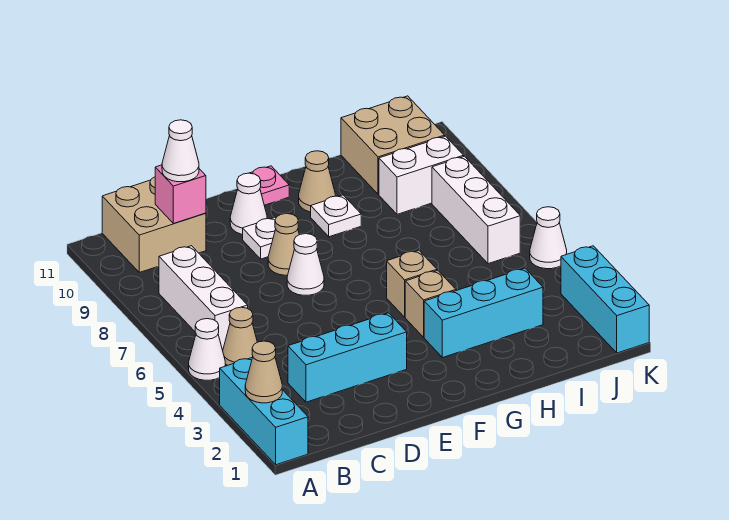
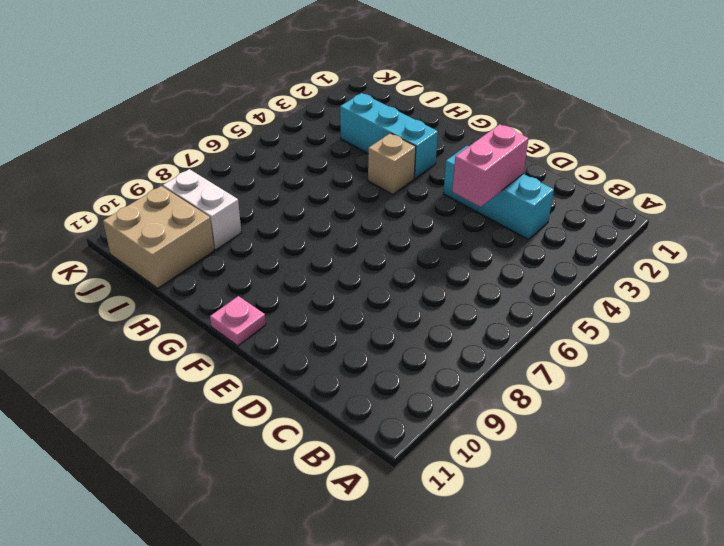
pink brick D3:D4 level 2 -> none
none -> cyan brick A1:A3 level 1
none -> white cone A5 level 1
none -> tan cone B5 level 1

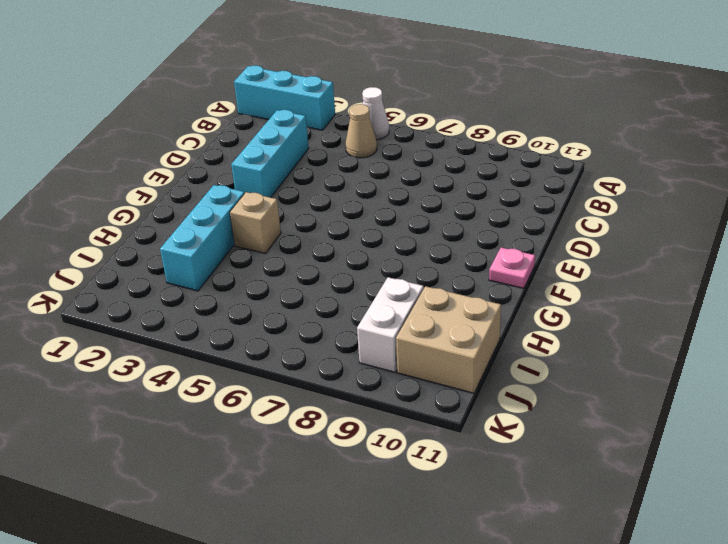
none -> white brick B6:B8 level 1
none -> tan brick B10:C11 level 1
none -> white cone E7 level 1

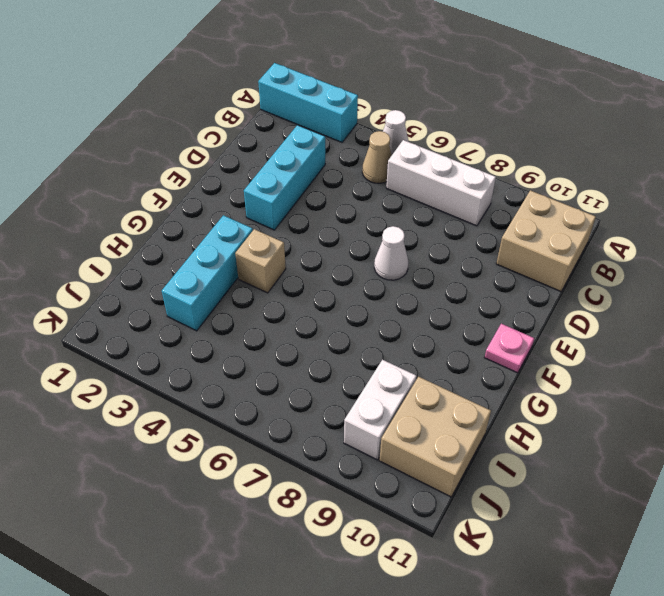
none -> tan cone E8 level 1
none -> white plate E9 level 1
none -> white cone E10 level 1

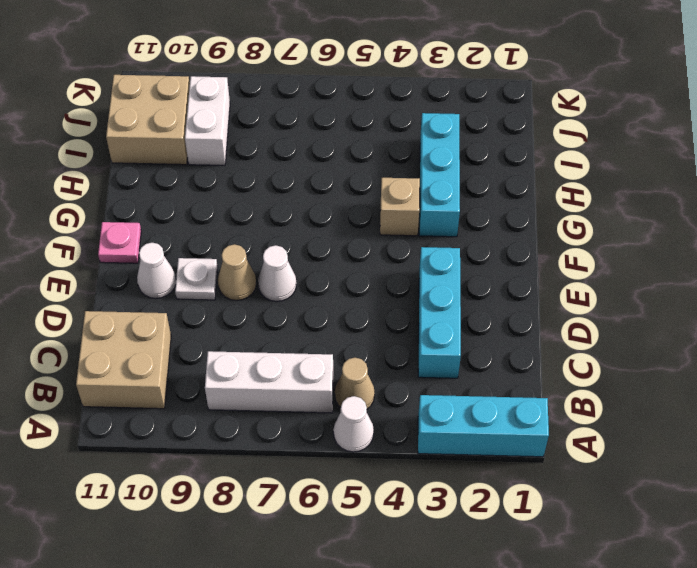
none -> tan brick G5 level 1
none -> white plate G9 level 1
none -> tan cone G10 level 1

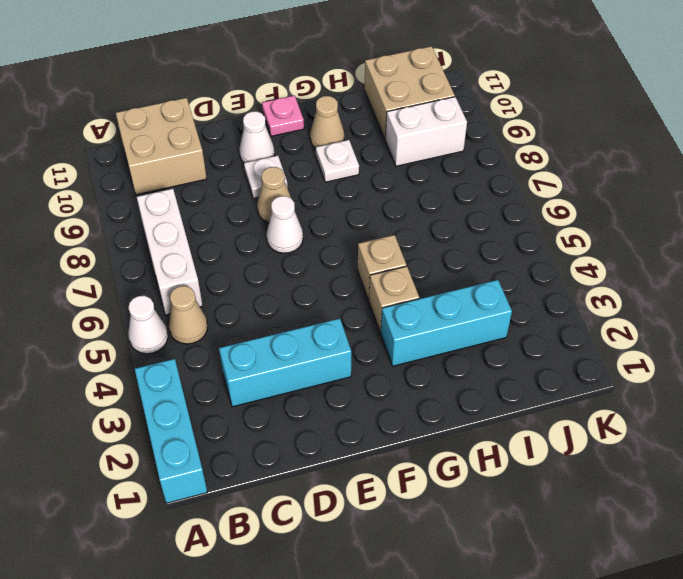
none -> white brick J6:J8 level 1
none -> cyan brick K1:K3 level 1
none -> white cone K5 level 1

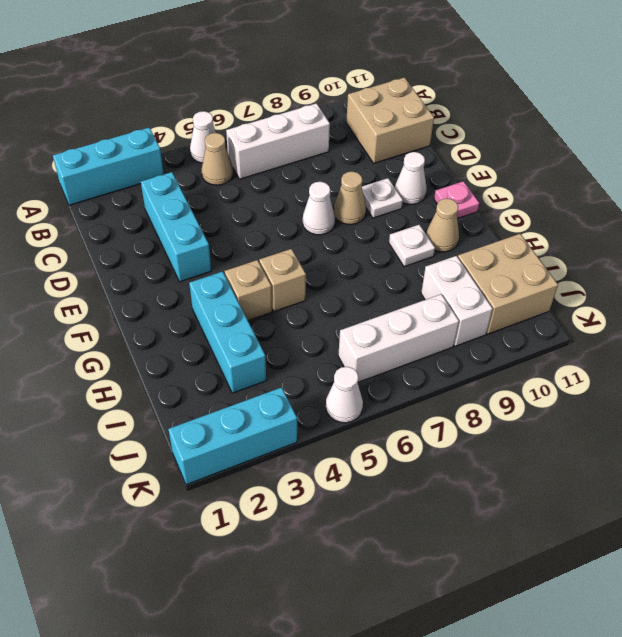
none -> tan cone A2 level 2
none -> pink brick C10 level 2
none -> white cone C10 level 3

